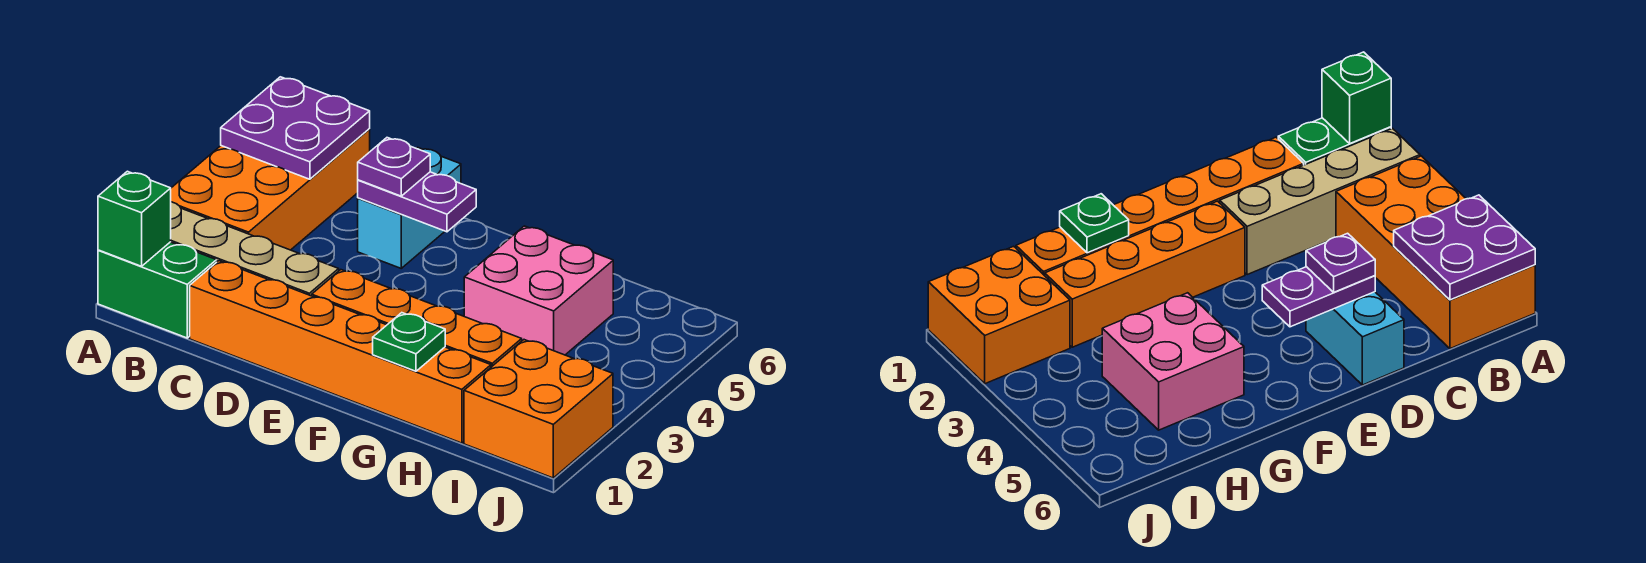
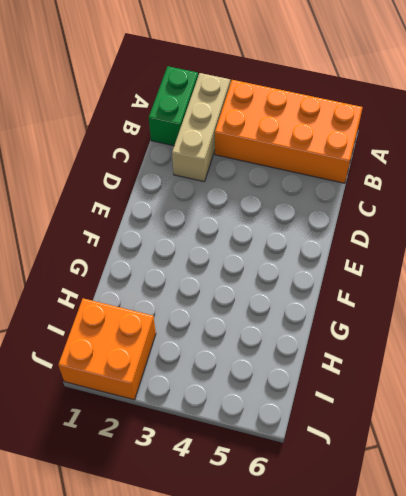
tan brick A2:C2 level 1 -> tan brick A2:D2 level 1
none -> orange brick C1:H1 level 1
none -> cyan brick D5:D6 level 1
none -> orange brick E2:H2 level 1

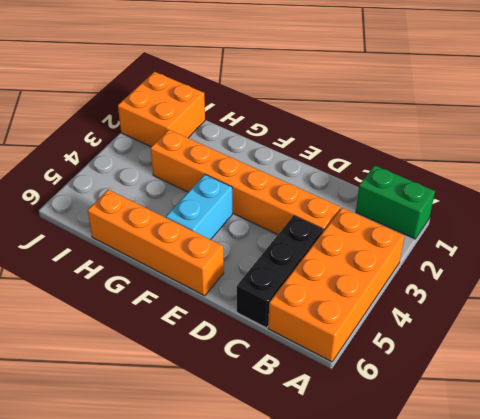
orange brick C3:H3 level 1 -> orange brick C1:H1 level 1
black brick C4:C6 level 1 -> none
orange brick E6:H6 level 1 -> orange brick E2:H2 level 1
cyan brick F4:F5 level 1 -> cyan brick D5:D6 level 1
none -> tan brick A2:D2 level 1
none -> pink brick G4:H5 level 1
none -> green brick A1 level 2

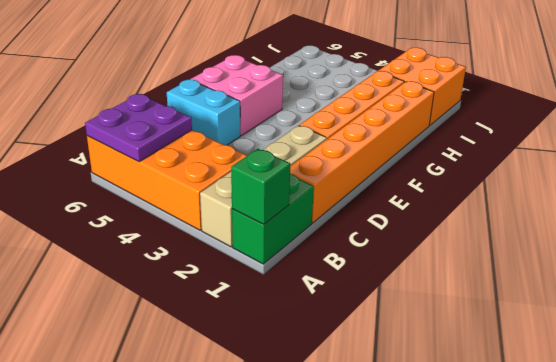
pink brick E5:F6 level 1 -> pink brick G4:H5 level 1
none -> purple plate D5:E5 level 2
none -> green plate G1 level 2
none -> purple plate D5 level 3

